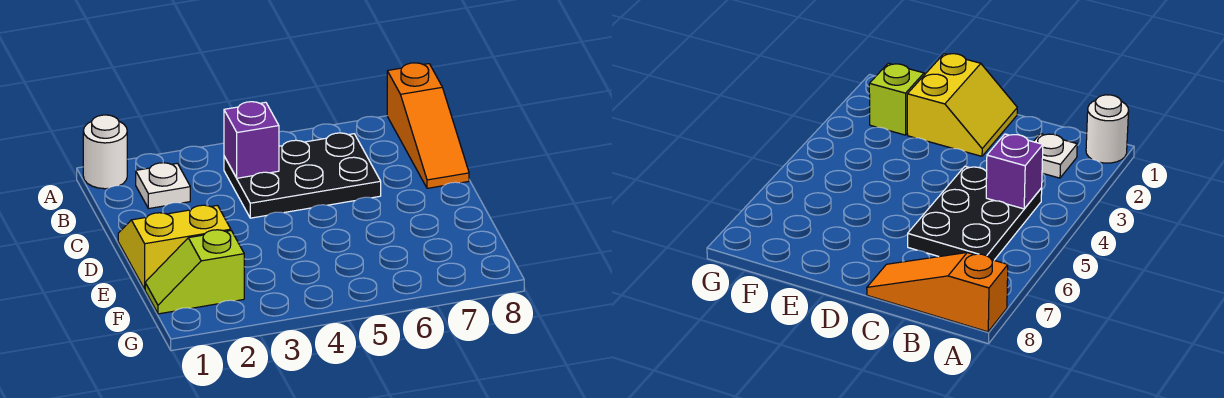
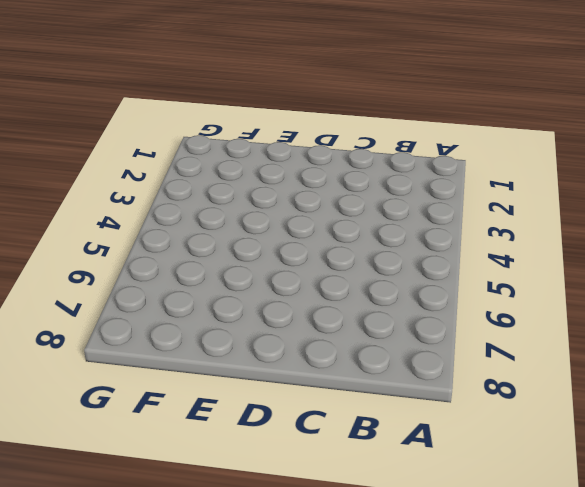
none -> white round brick A1 level 1
none -> orange slope A8:C8 level 1 top A

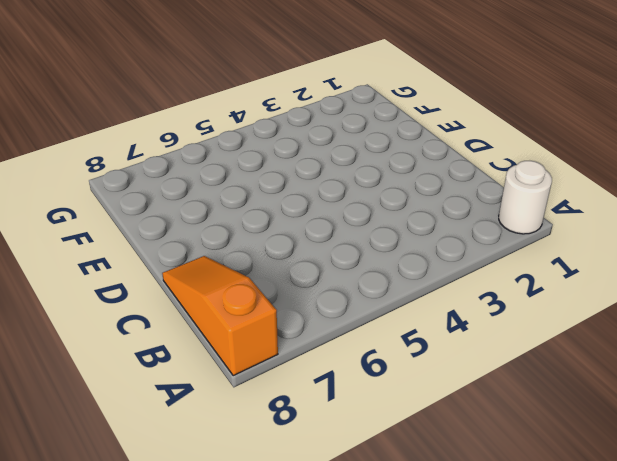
none -> white plate B2 level 1
none -> black plate B4:C6 level 1

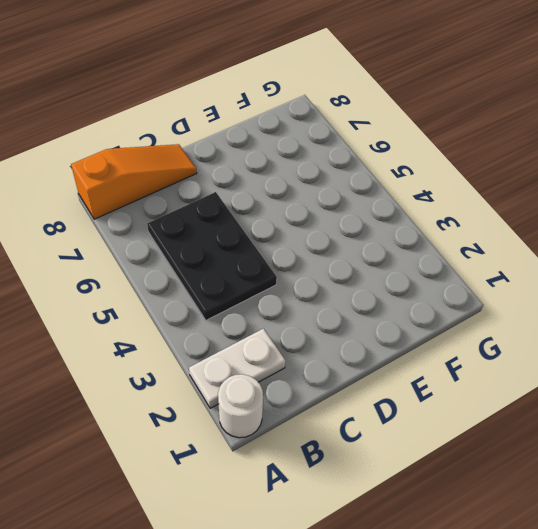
white plate A2:B2 level 1 -> white plate B2 level 1
none -> yellow slope D1:E2 level 1 top E
none -> lime slope F1:F2 level 1 top 2

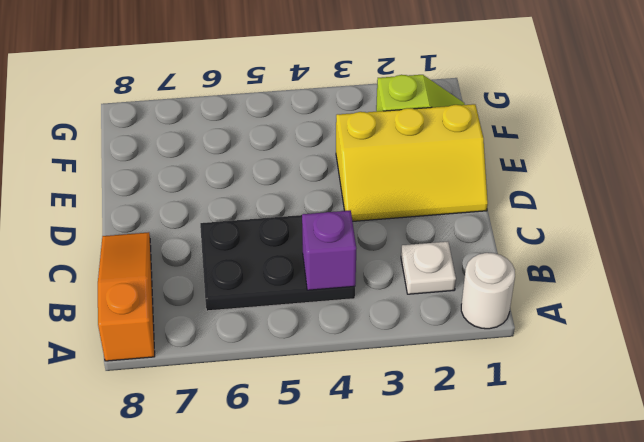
yellow slope D1:E3 level 1 top E -> yellow slope D1:E2 level 1 top E

